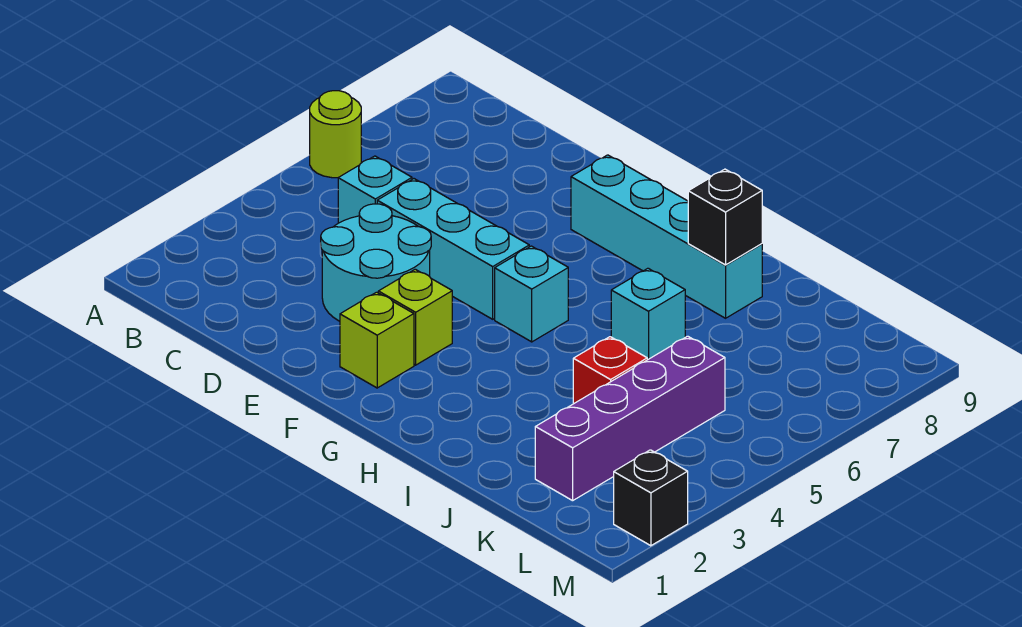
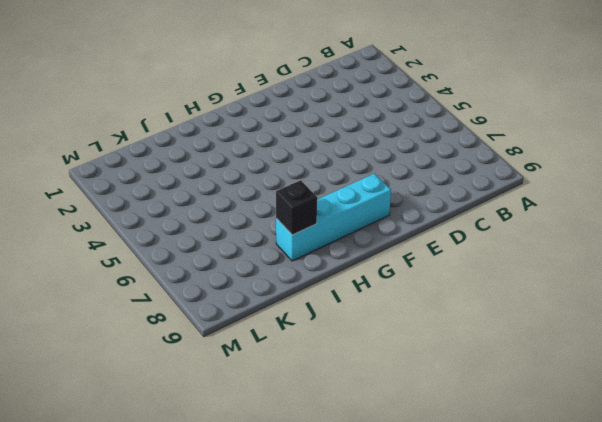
none -> lime round brick A6 level 1
none -> cyan brick C5 level 1
none -> cyan round brick D3:E4 level 1

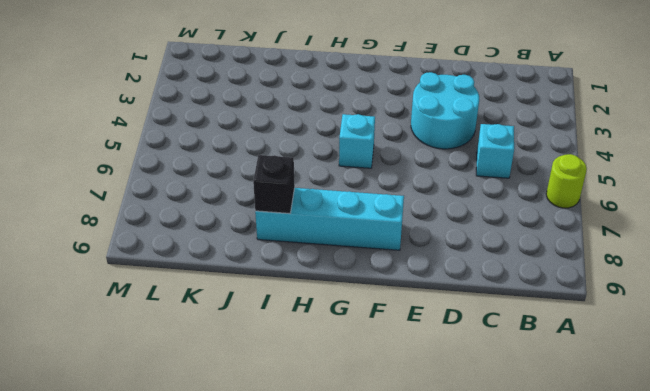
none -> cyan brick D5:F5 level 1
none -> lime brick F2 level 1
none -> lime brick F3 level 1

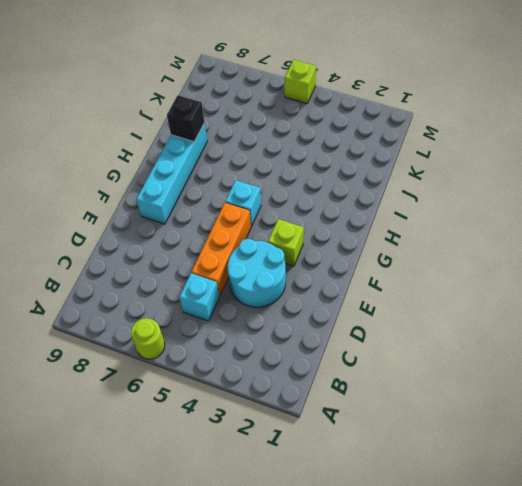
orange brick D5:F5 level 1 -> cyan brick D5:F5 level 1
lime brick M5 level 1 -> lime brick F2 level 1
none -> cyan brick I6 level 1
none -> red brick J4 level 1
none -> purple brick K2:K5 level 1

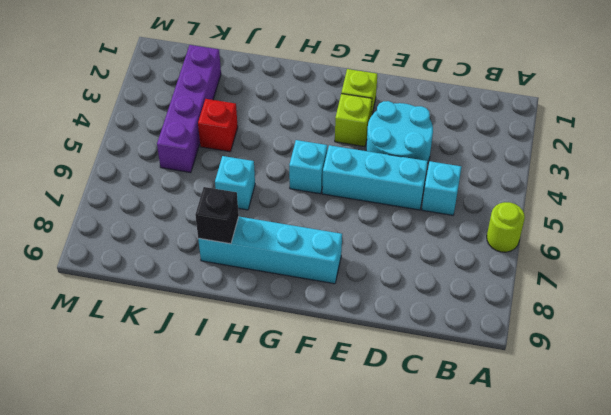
none -> black brick M2 level 1

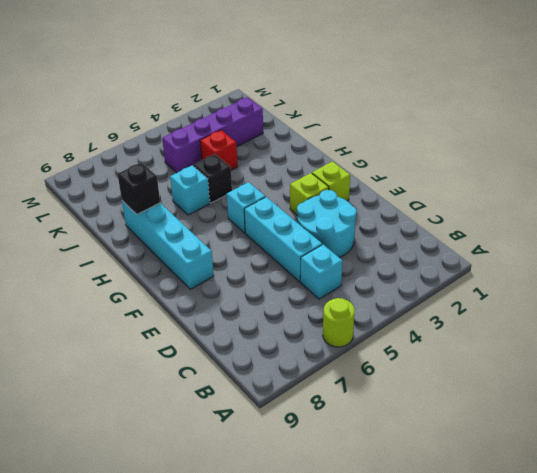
black brick I5 level 1 -> black brick M2 level 1

